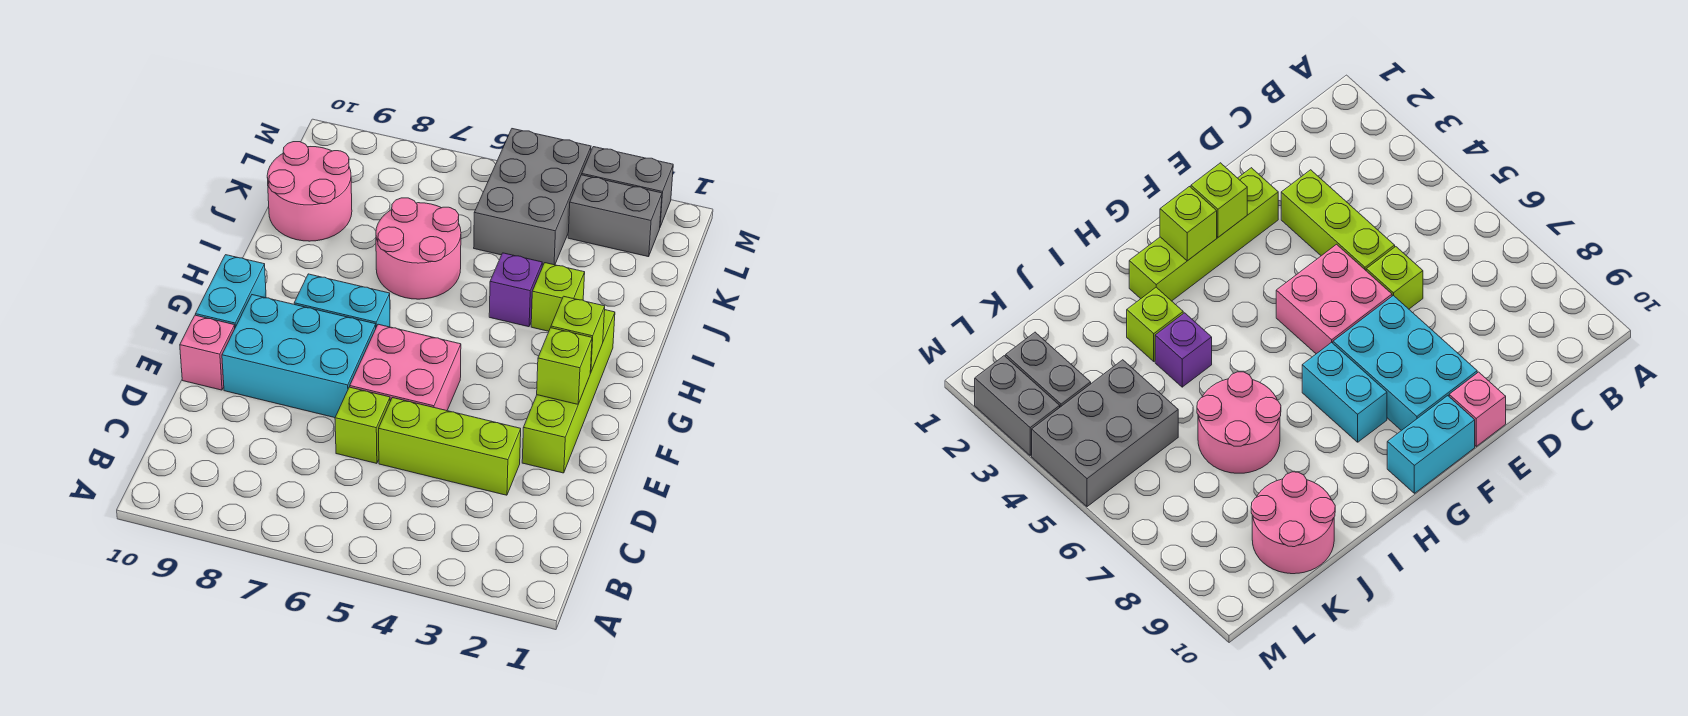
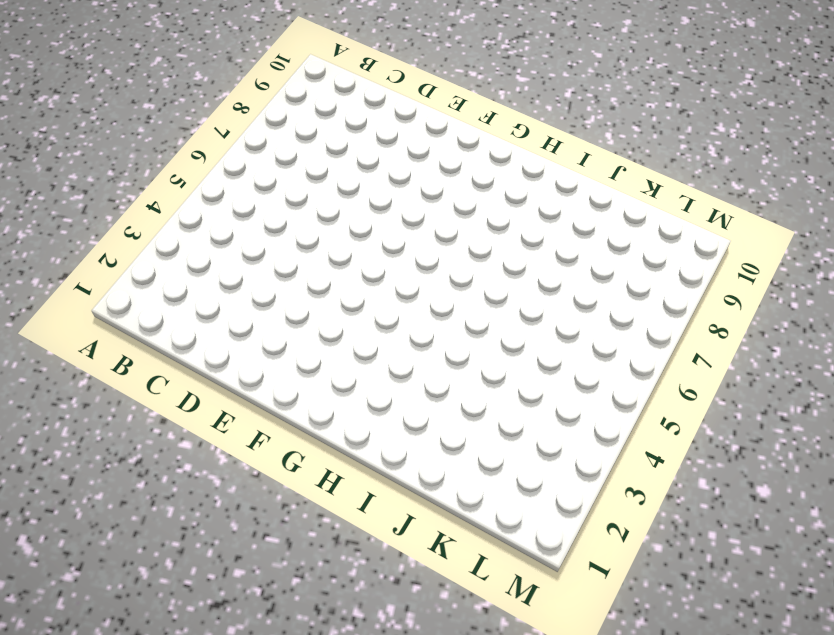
none -> lime brick D3:D5 level 1
none -> lime brick D6 level 1
none -> lime brick E2:H2 level 1

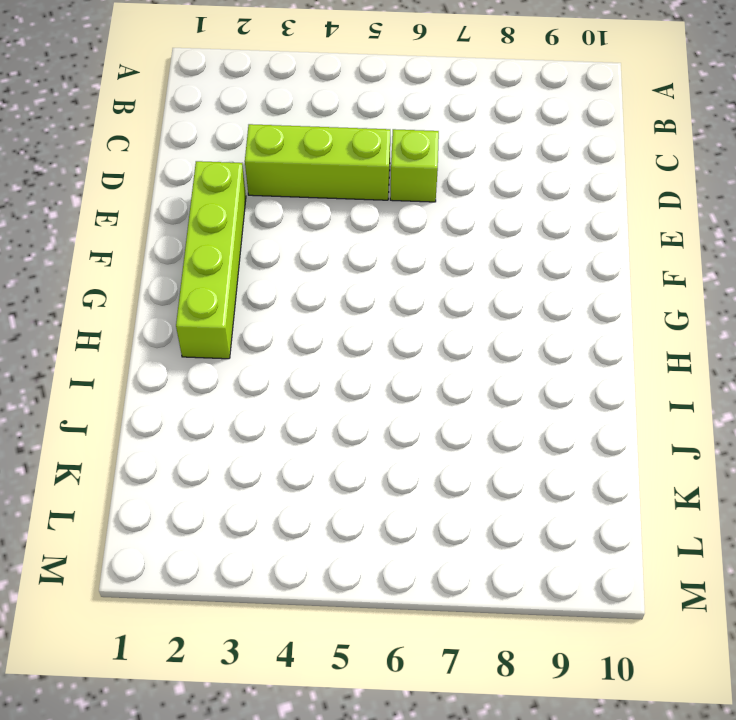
none -> pink brick E5:F6 level 1
none -> cyan brick E7:F9 level 1
none -> pink brick E10 level 1

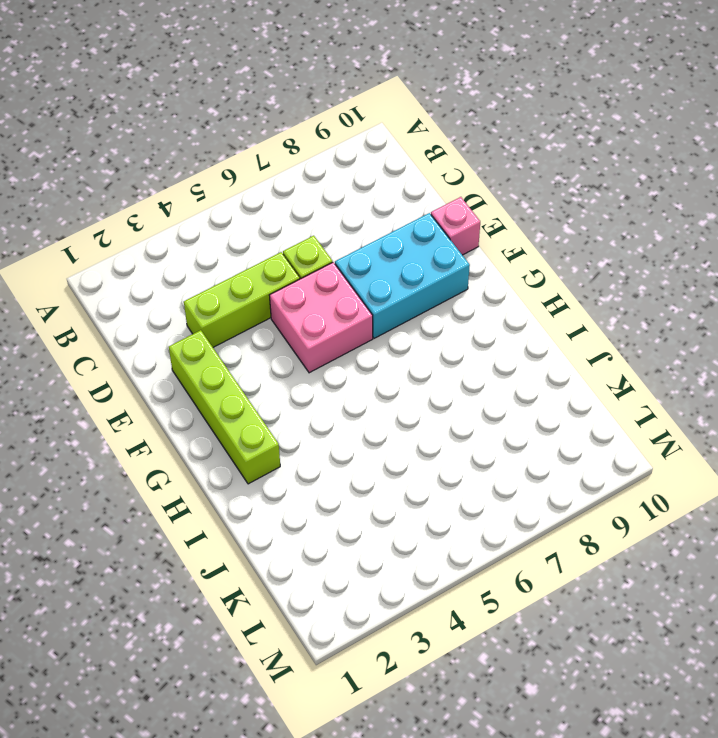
none -> cyan brick F10:G10 level 1
none -> cyan brick G7:G8 level 1
none -> lime brick I3 level 1

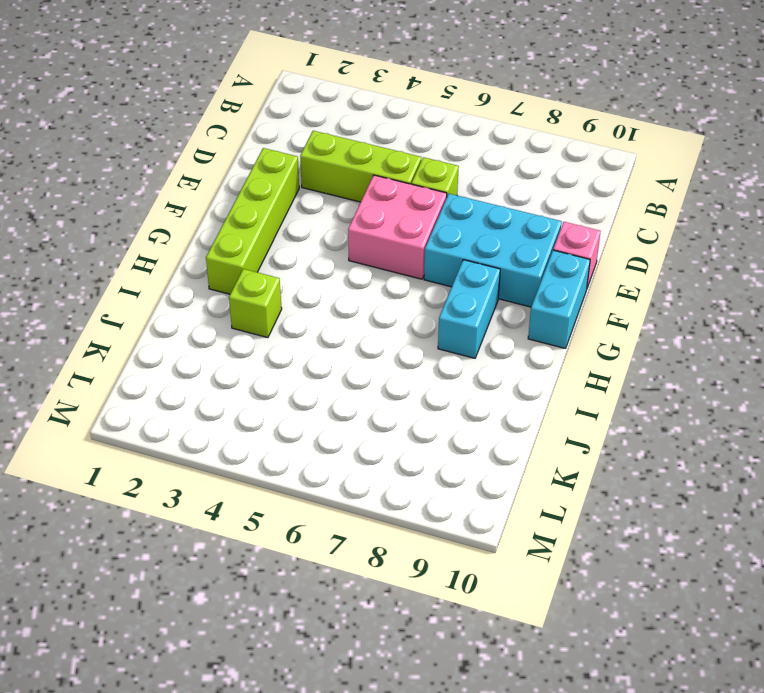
cyan brick G8:H8 level 1 -> cyan brick G7:G8 level 1
none -> purple brick I4 level 1
none -> pink round brick I6:J7 level 1
none -> pink round brick J9:K10 level 1

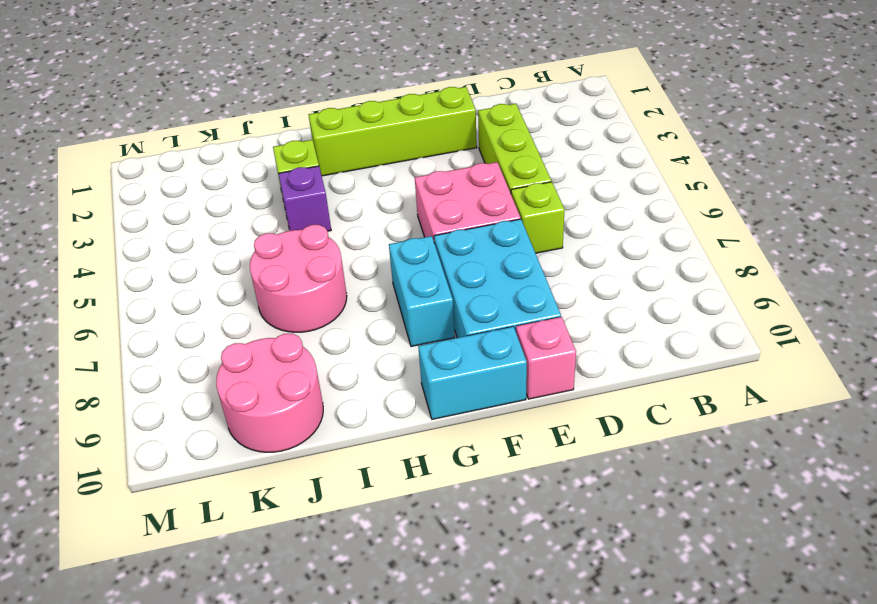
none -> grey brick K4:M5 level 1
none -> grey brick L2:L3 level 1
none -> grey brick M2:M3 level 1

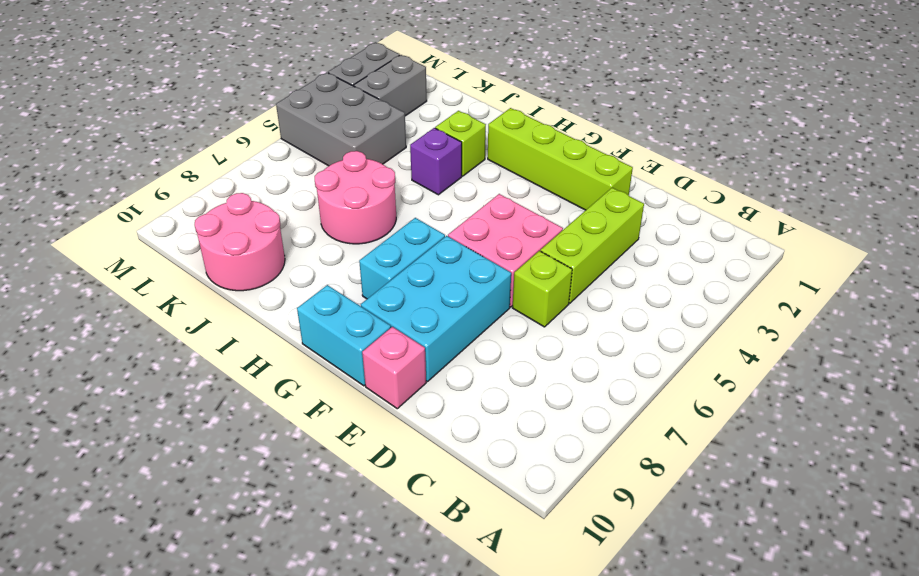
none -> lime brick F2 level 2
none -> lime brick G2 level 2

